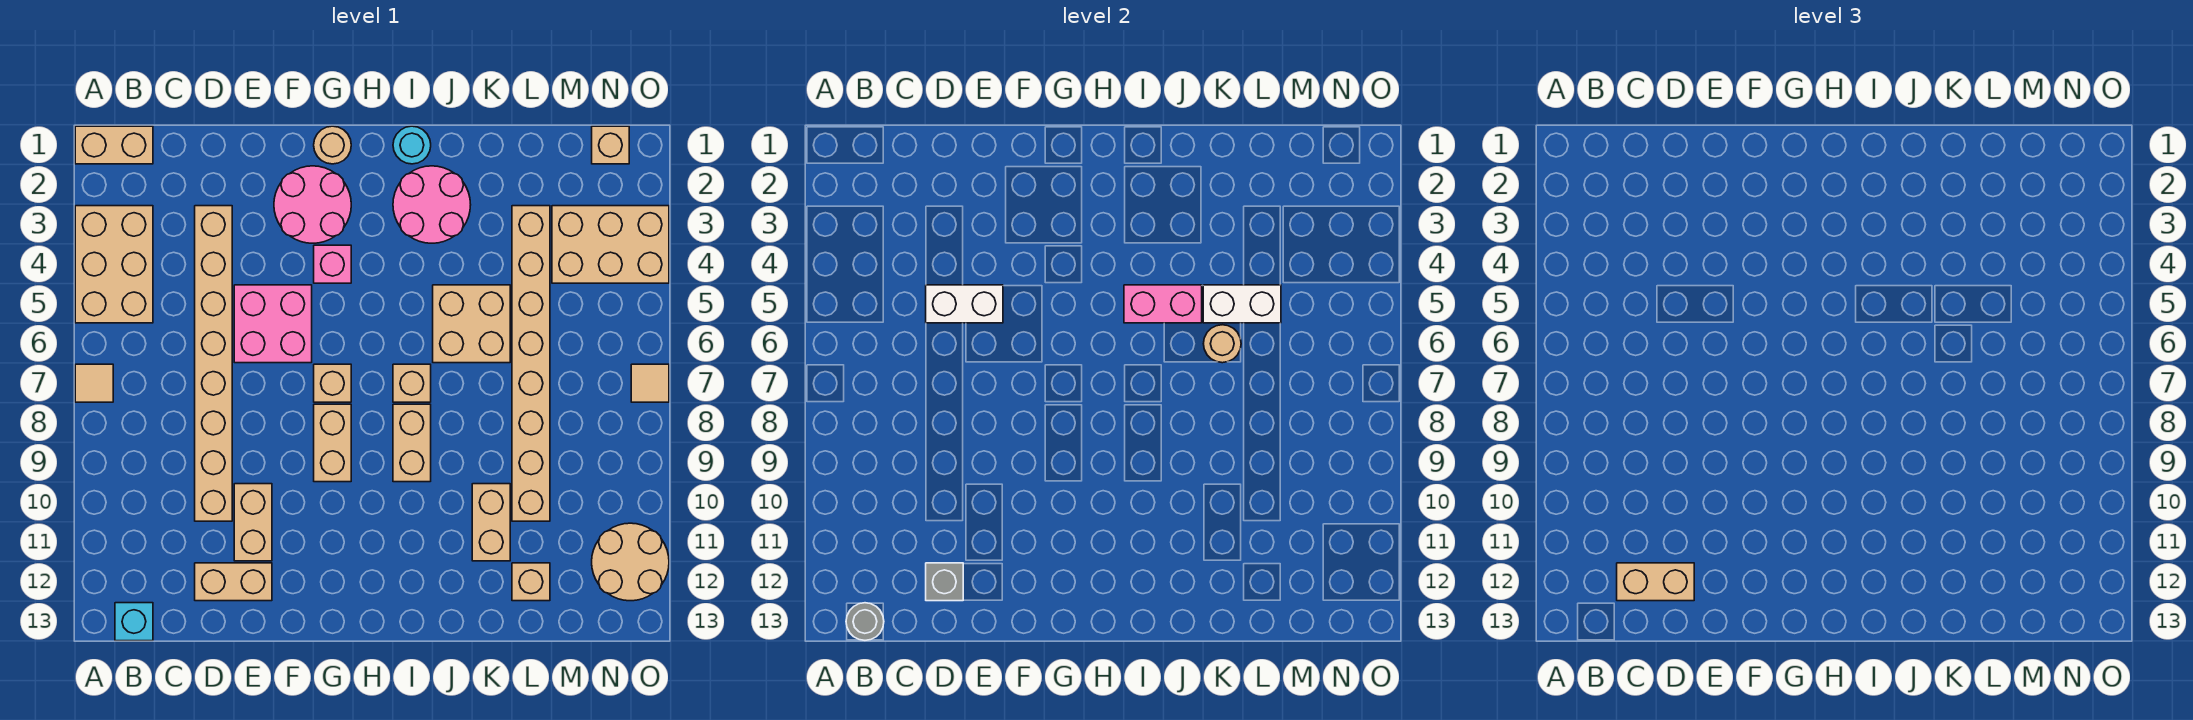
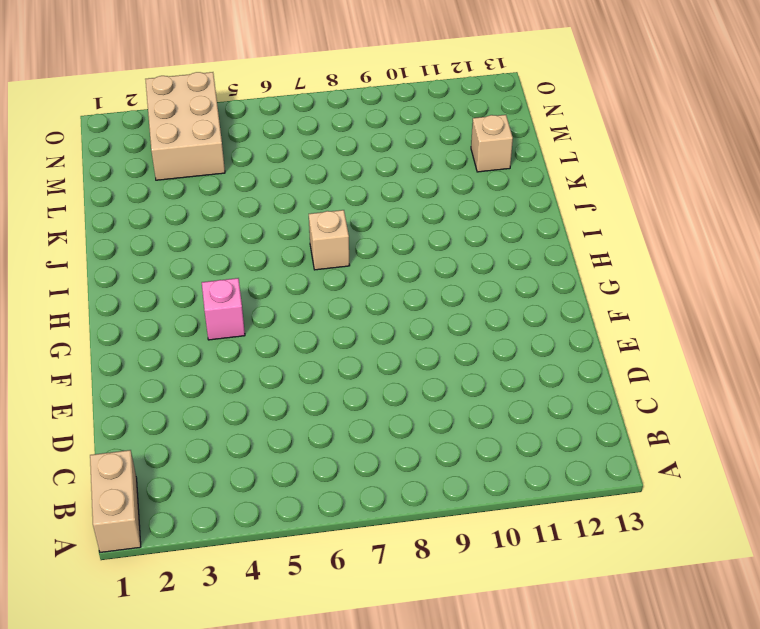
none -> tan brick A3:B5 level 1
none -> tan tile A7 level 1
none -> cyan brick B13 level 1
none -> tan brick D3:D10 level 1

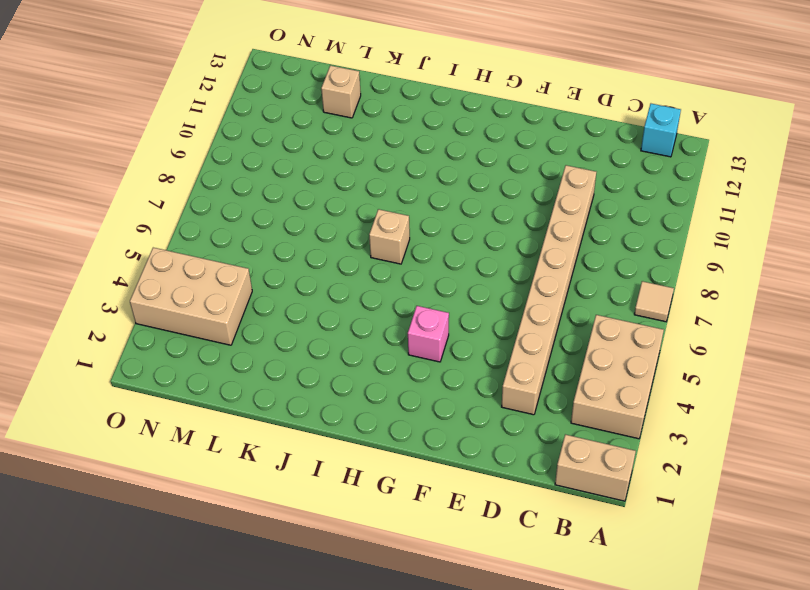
none -> tan brick D12:E12 level 1
none -> pink brick E5:F6 level 1
none -> tan brick E10:E11 level 1
none -> pink round brick F2:G3 level 1

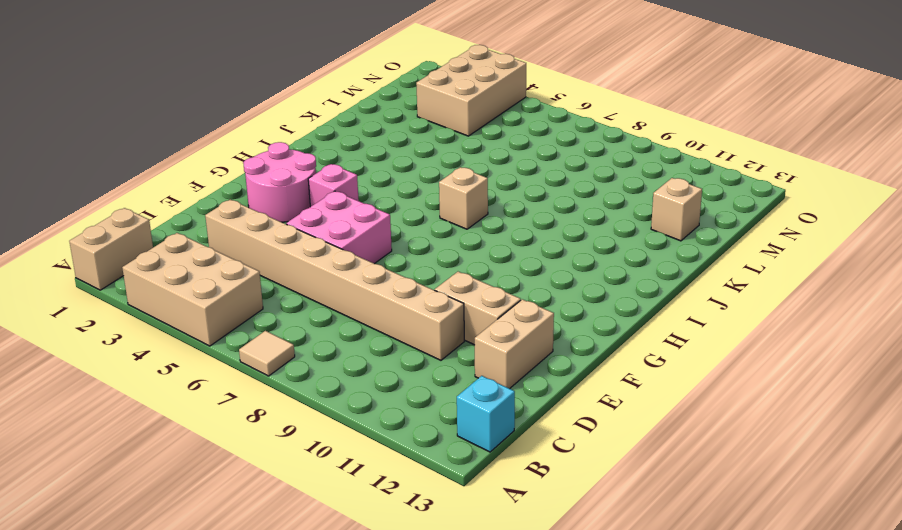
none -> tan round brick G1 level 1
none -> tan brick G7 level 1
none -> tan brick G8:G9 level 1
none -> cyan round brick I1 level 1

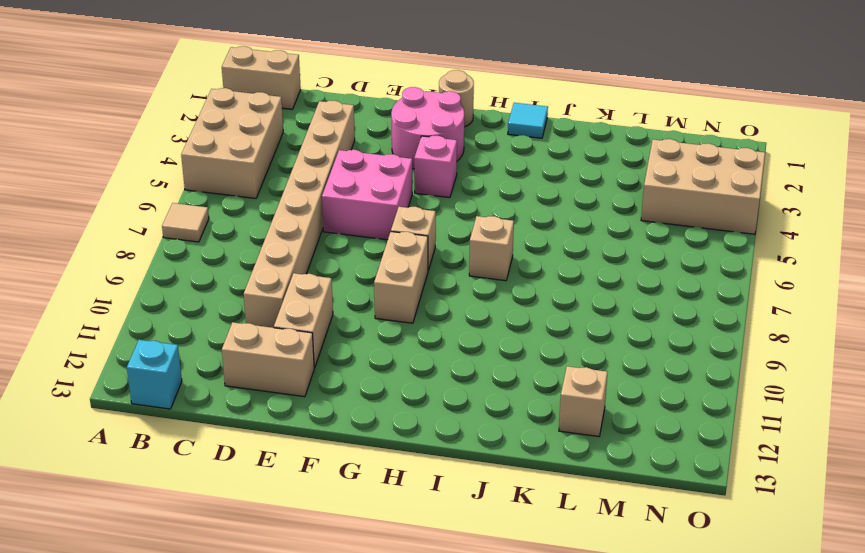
cyan tile I1 level 1 -> cyan round brick I1 level 1
none -> pink round brick I2:J3 level 1
none -> tan brick I8:I9 level 1
none -> tan brick J5:K6 level 1
none -> tan brick K10:K11 level 1

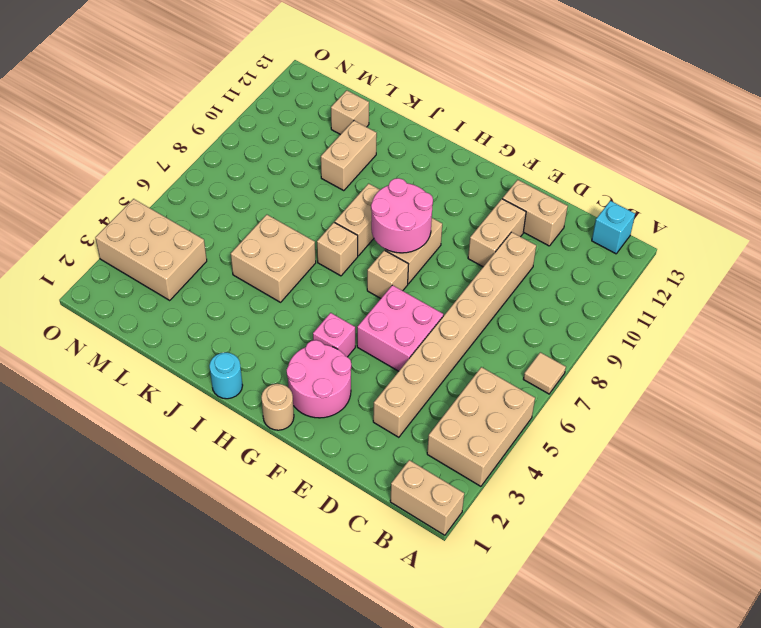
pink round brick G8:H9 level 2 -> pink round brick I2:J3 level 1
none -> tan brick L3:L10 level 1
none -> tan brick N1 level 1
none -> tan round brick N11:O12 level 1
none -> tan tile O7 level 1

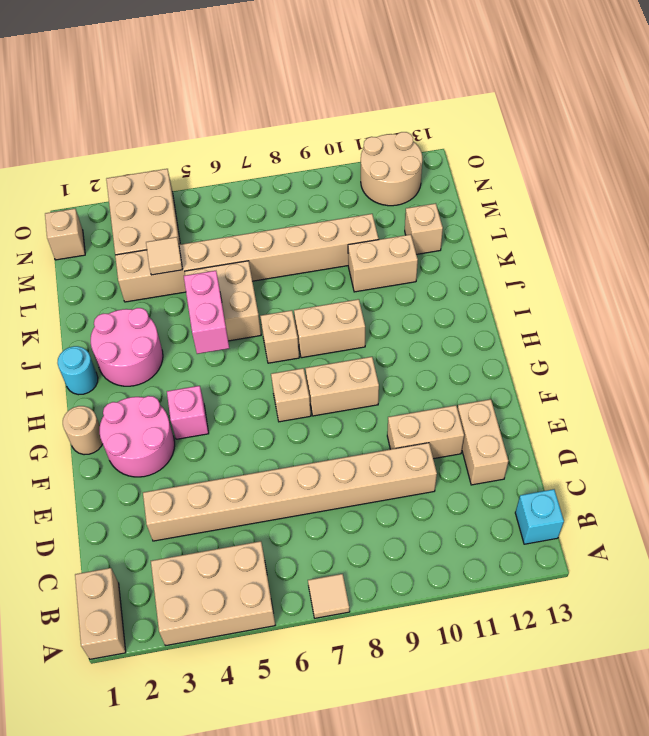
tan tile L4 level 2 -> tan tile O7 level 1
none -> pink brick E5:F6 level 1
none -> grey round brick B13 level 2
none -> white brick D5:E5 level 2
none -> grey brick D12 level 2

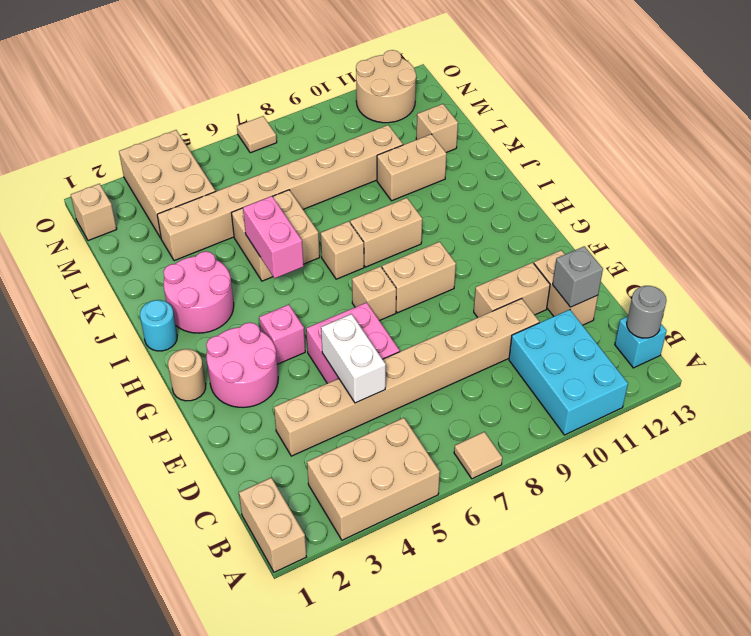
cyan brick A10:C11 level 1 -> none
none -> white brick K5:L5 level 2
none -> tan round brick K6 level 2
none -> tan brick C12:D12 level 3

